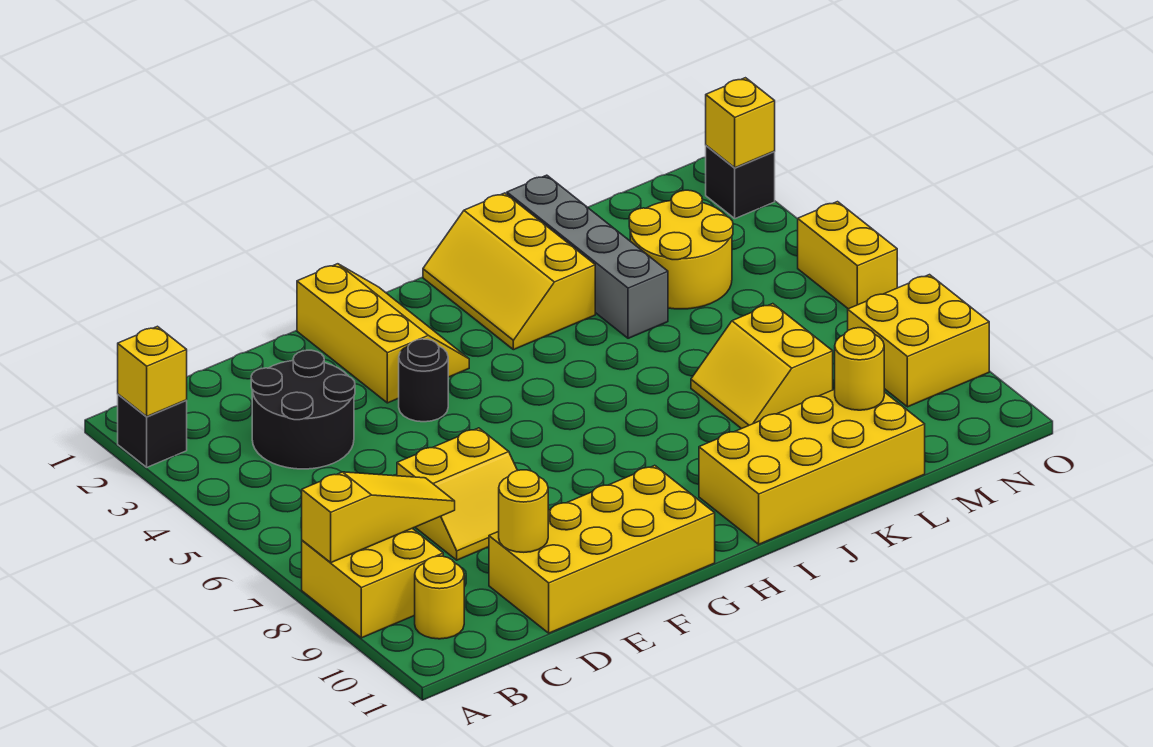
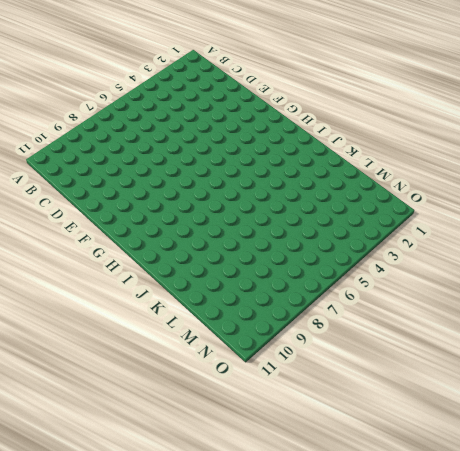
none -> black brick A2 level 1
none -> yellow brick A8:B9 level 1
none -> yellow round brick B10 level 1

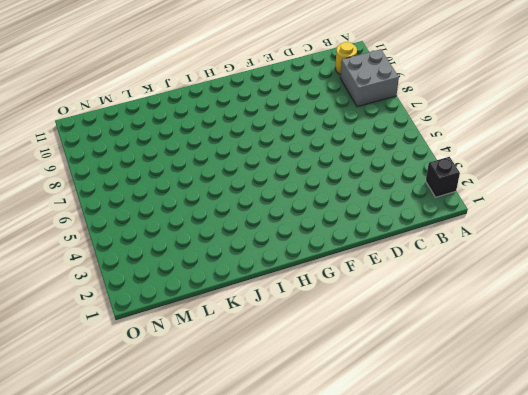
grey brick A8:B9 level 1 -> yellow brick A8:B9 level 1
none -> black round brick C3:D4 level 1
none -> yellow slope D7:E8 level 1 top 7
none -> yellow brick D10:G11 level 1

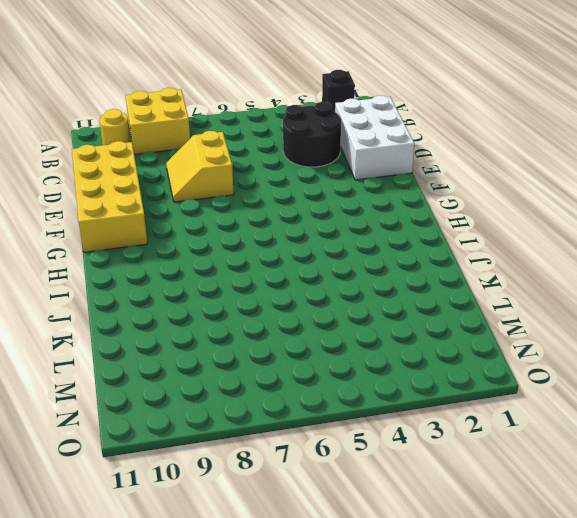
white brick C1:E2 level 1 -> none
none -> yellow slope F1:G3 level 1 top F
none -> black round brick F4 level 1
none -> yellow slope I1:J3 level 1 top J

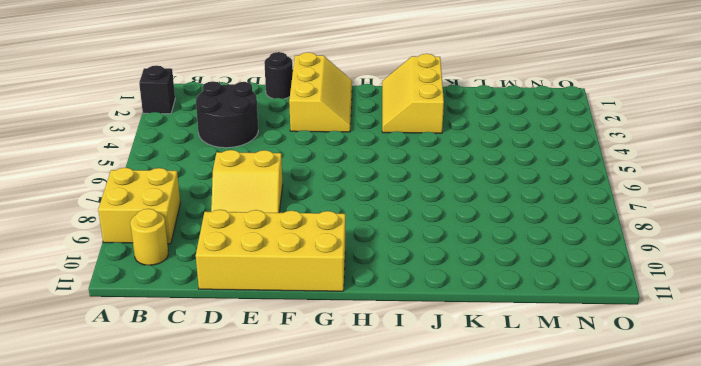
black round brick E1 level 1 -> black round brick F4 level 1
none -> yellow brick I10:L11 level 1
none -> grey brick K1:K4 level 1
none -> yellow slope K7:L8 level 1 top L

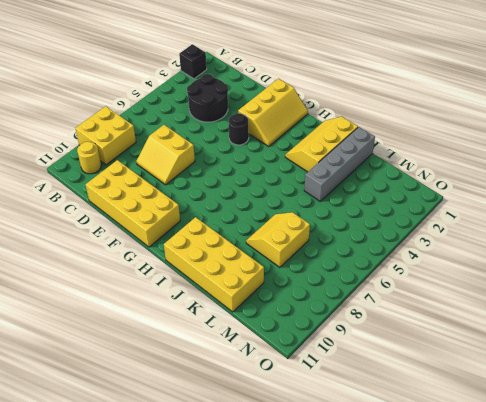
none -> yellow round brick L3:M4 level 1
none -> yellow brick N8:O9 level 1
none -> black brick O2 level 1

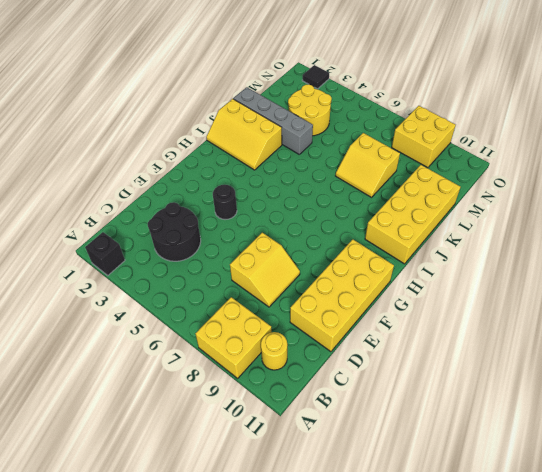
black tile O2 level 1 -> black brick O2 level 1
none -> yellow slope F1:G3 level 1 top F
none -> yellow brick O5:O6 level 1
none -> yellow brick A2 level 2

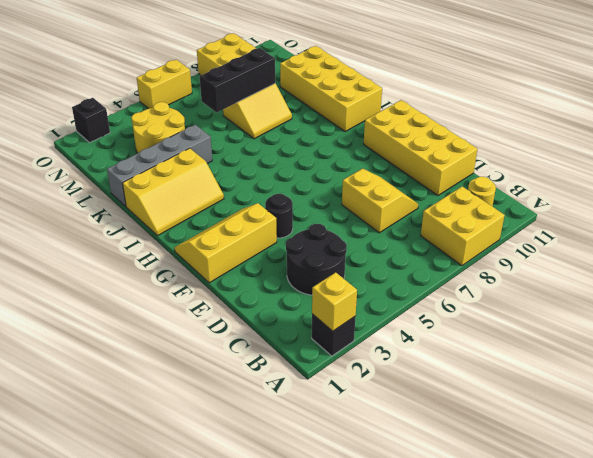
black brick L6:L8 level 2 -> none
none -> yellow slope A8:C8 level 2 top A
none -> yellow round brick D10 level 2
none -> yellow round brick L10 level 2

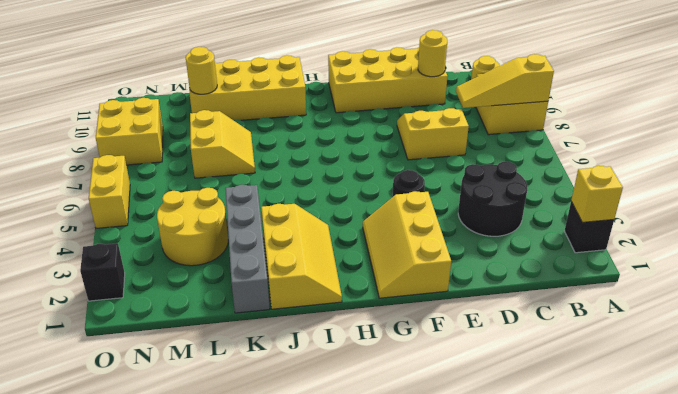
none -> yellow brick O2 level 2

